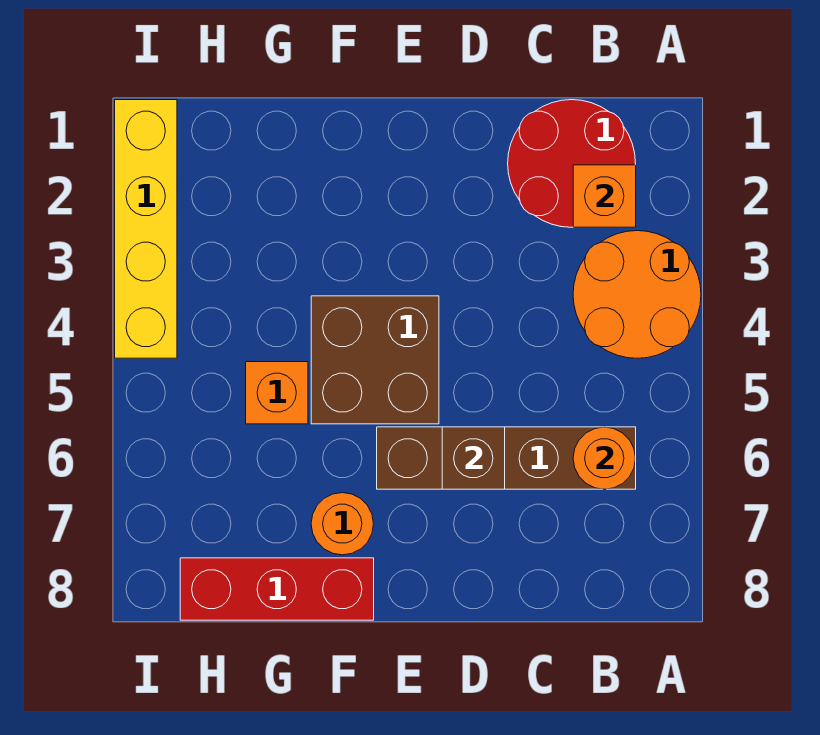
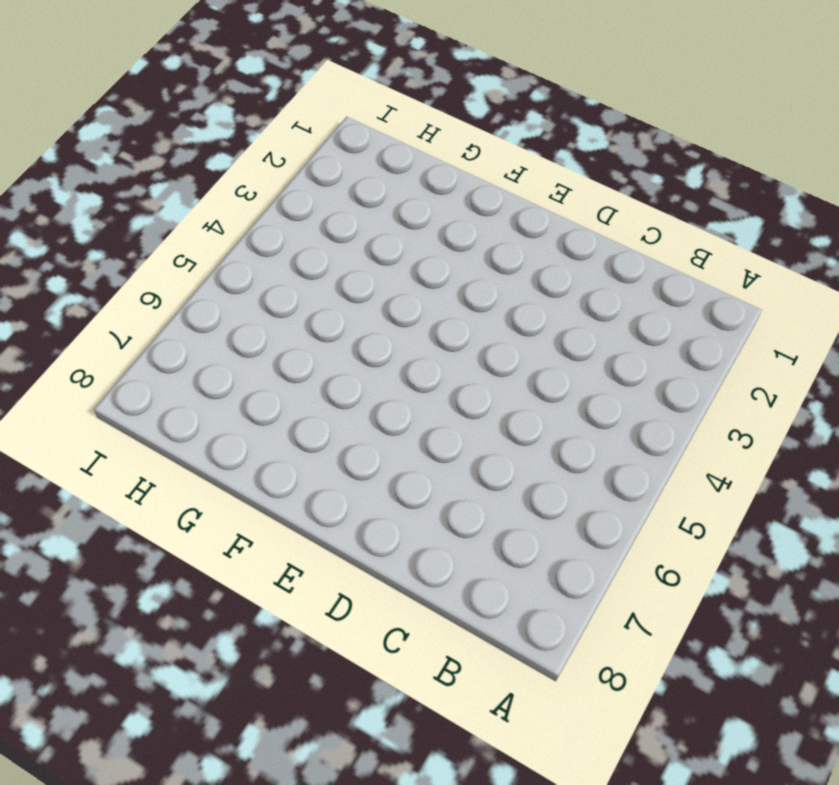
none -> orange round brick A3:B4 level 1
none -> red round brick B1:C2 level 1

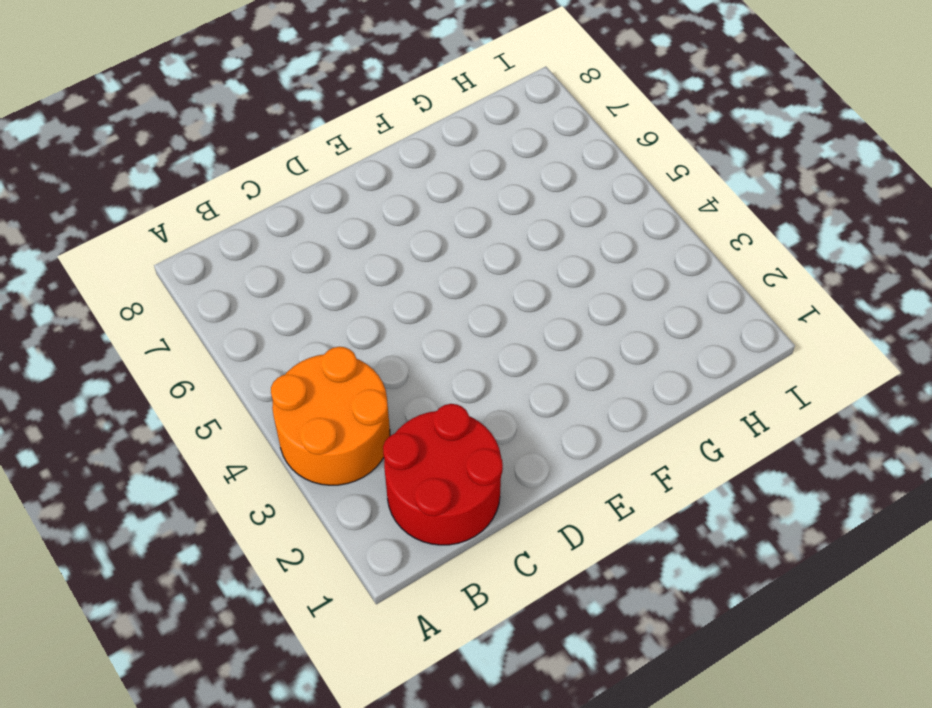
none -> brown brick B6:E6 level 1
none -> brown brick E4:F5 level 1

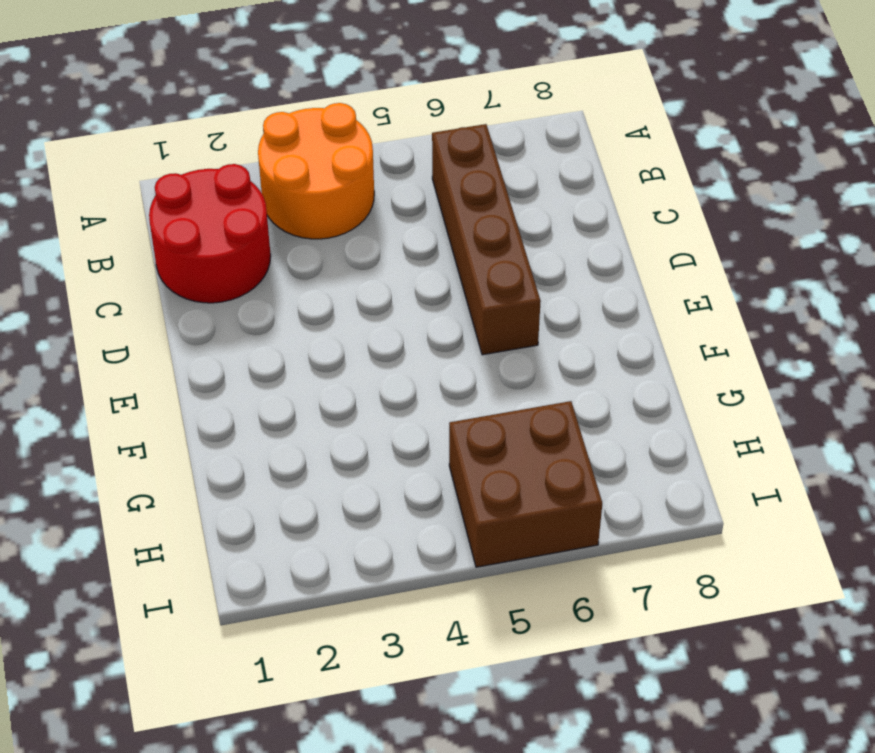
brown brick H5:I6 level 1 -> brown brick E4:F5 level 1
none -> orange round brick F7 level 1
none -> red brick F8:H8 level 1

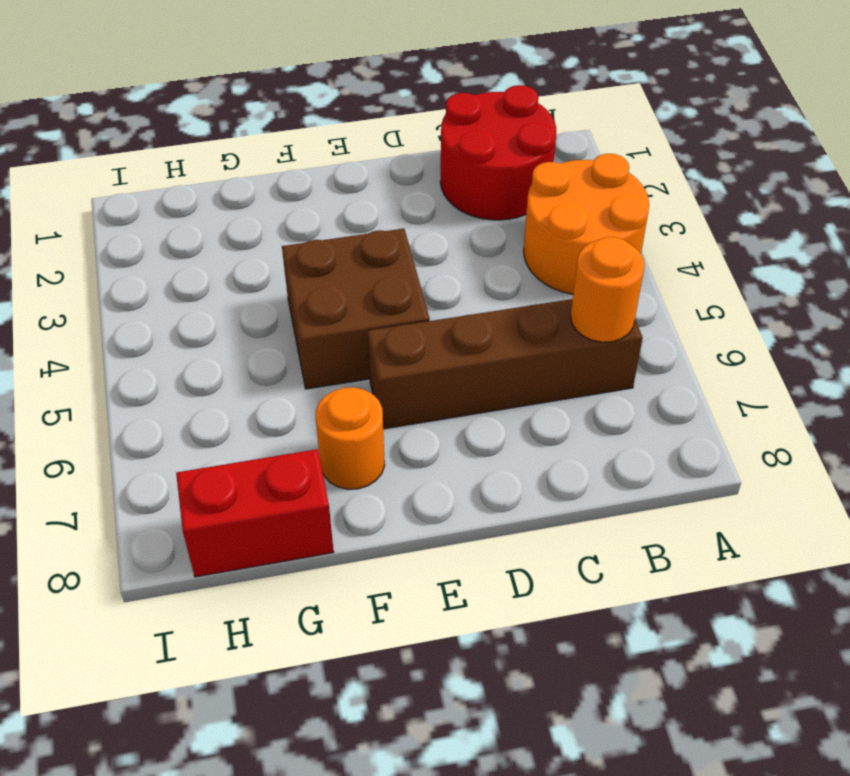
red brick G8:H8 level 1 -> red brick F8:H8 level 1
none -> orange brick G5 level 1
none -> yellow brick I1:I4 level 1

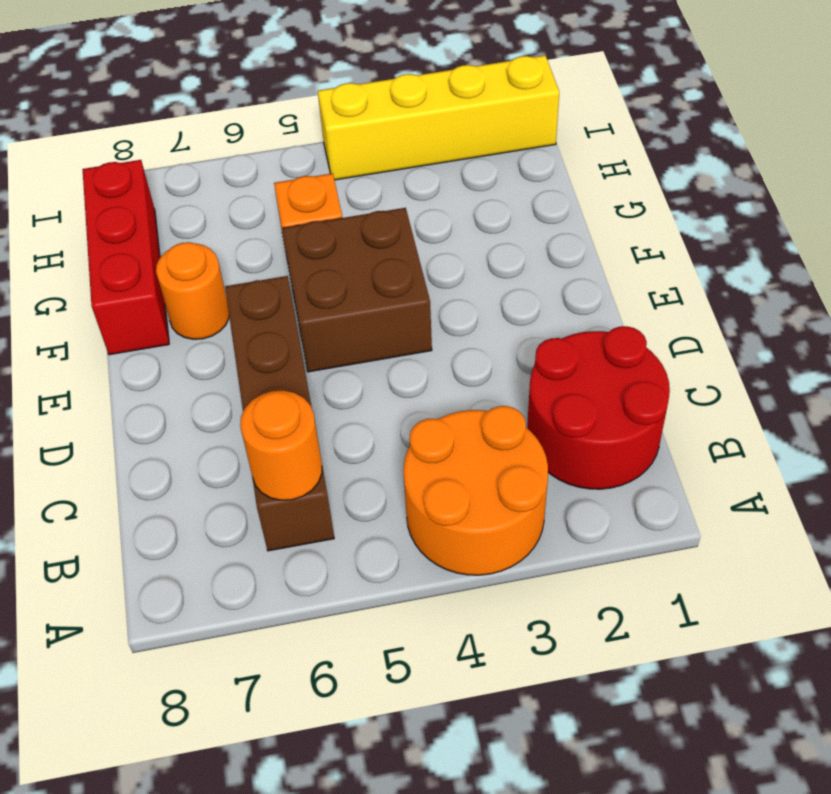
none -> orange brick B2 level 2
none -> brown brick D6 level 2

